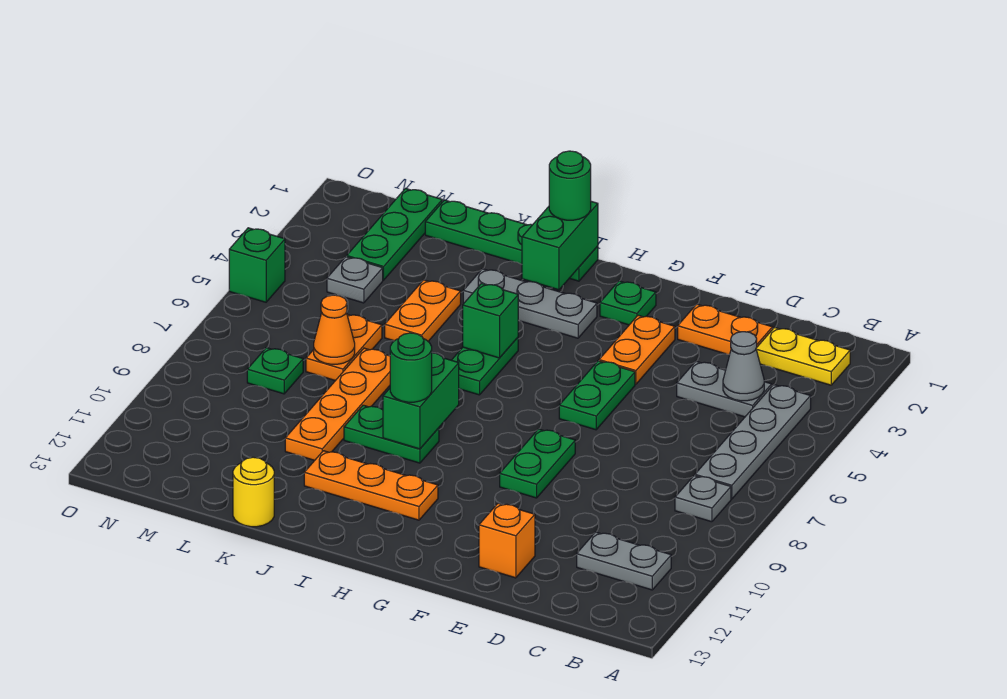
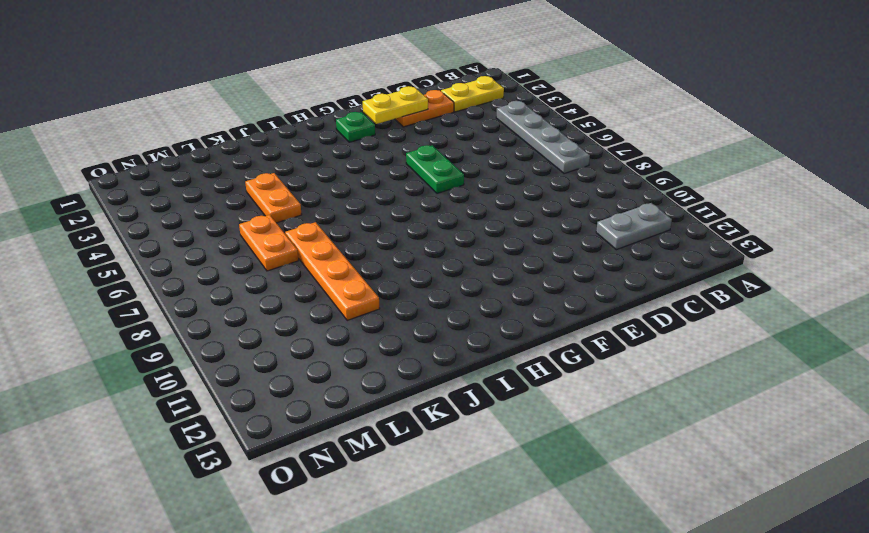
yellow plate E2:F2 level 2 -> none
none -> grey plate B8 level 1
none -> grey plate C4:D4 level 1
none -> orange brick E12 level 1
none -> orange plate F3:F4 level 1

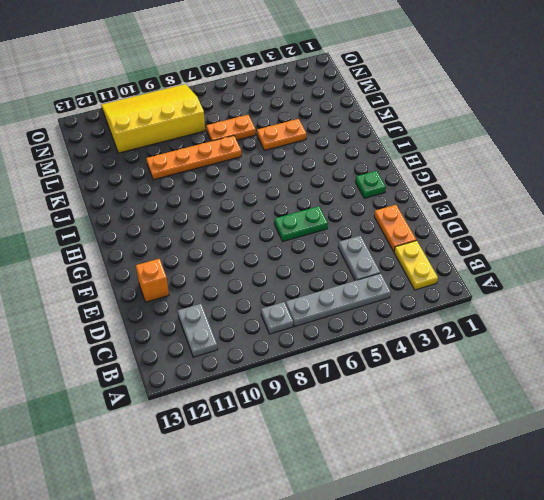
yellow slope M8:O11 level 1 top M -> green plate M8 level 1
none -> orange plate F3:F4 level 1
none -> green plate F8:F9 level 1
none -> grey plate H3:J3 level 1
none -> orange plate H11:J11 level 1

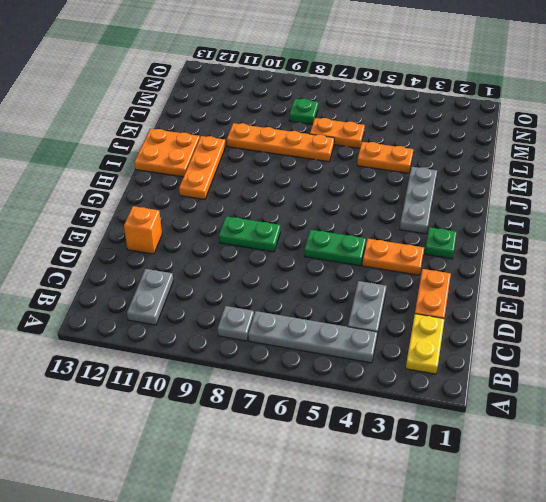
orange plate I12:J13 level 1 -> none
none -> green plate I1:L1 level 1
none -> green plate I5:I6 level 1
none -> green plate I9:J9 level 1
none -> yellow round brick K13 level 1

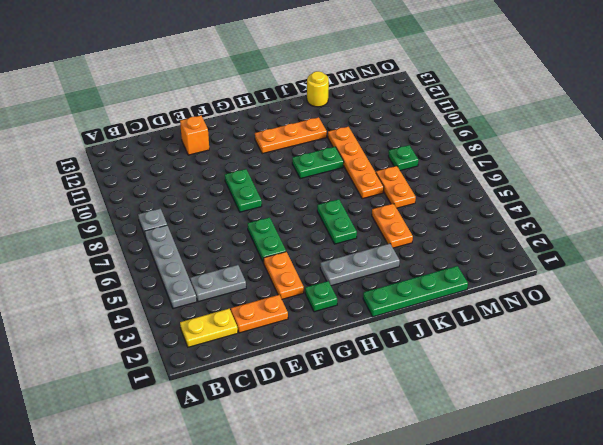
none -> grey plate B11:C11 level 1
none -> green plate M1:M3 level 1
none -> grey plate M4 level 1
none -> green brick O5 level 1

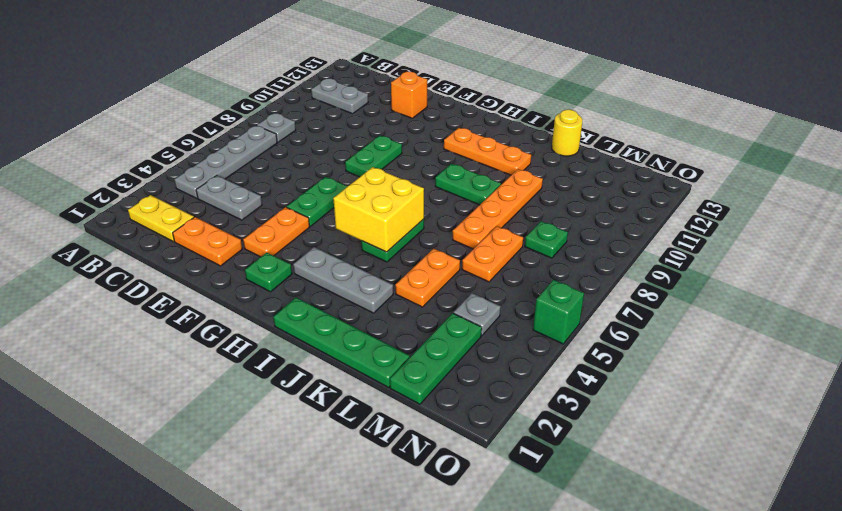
yellow brick H5:I6 level 2 -> green brick I5 level 2
none -> grey cone C4 level 2
none -> green brick I1:I2 level 2
none -> green brick I8:I9 level 2
none -> orange cone L7 level 2

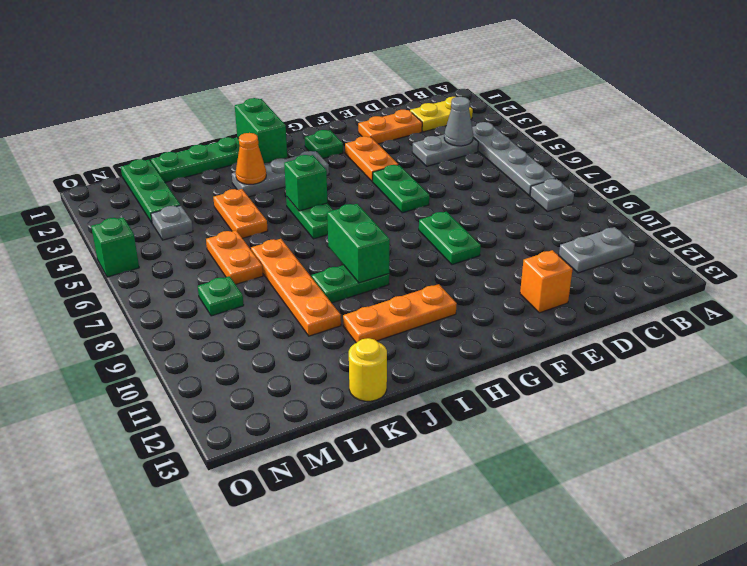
orange cone J3 level 2 -> orange cone L7 level 2
none -> green round brick I1 level 3
none -> green round brick I9 level 3

